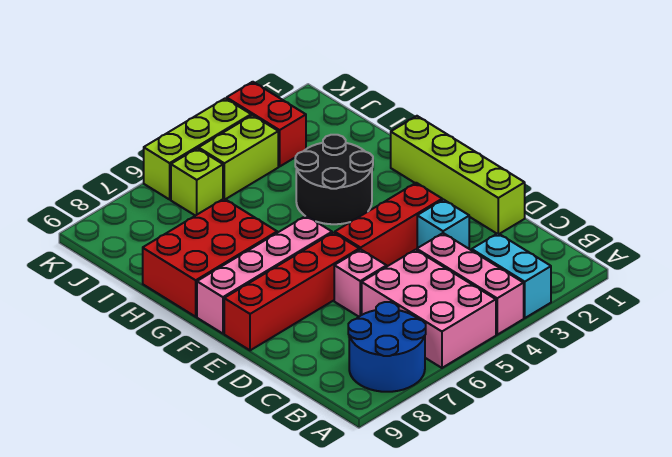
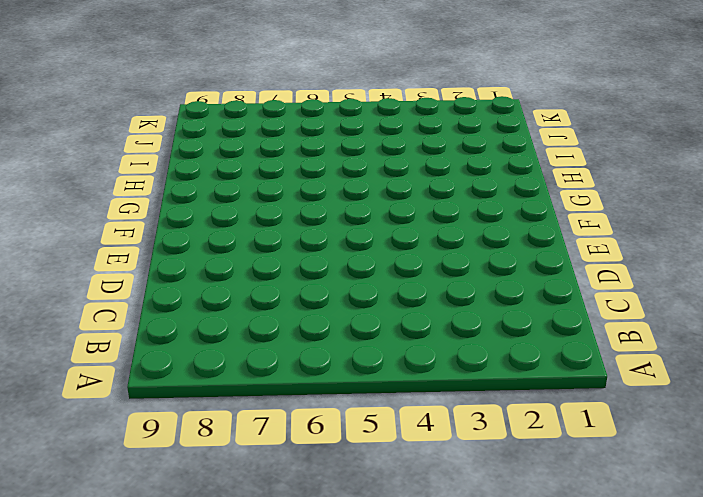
none -> cyan brick A3:B3 level 1
none -> pink brick A4:C4 level 1
none -> pink brick A5:C6 level 1

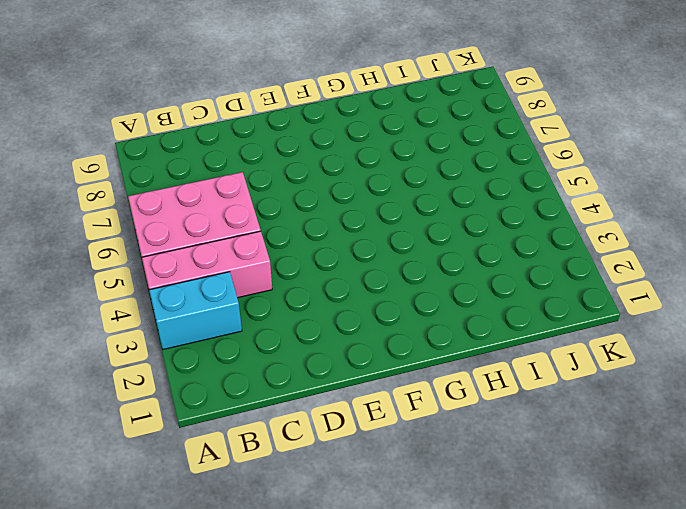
none -> blue round brick A7:B8 level 1
none -> lime brick D1:G1 level 1
none -> cyan brick D3 level 1

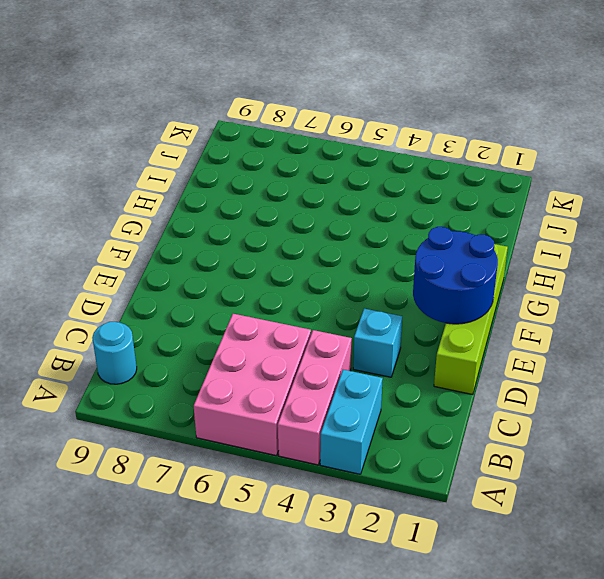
cyan round brick B9 level 1 -> none
blue round brick E1:F2 level 2 -> blue round brick A7:B8 level 1
none -> pink brick D6 level 1
none -> red brick E3:E5 level 1
none -> red brick E6:E9 level 1

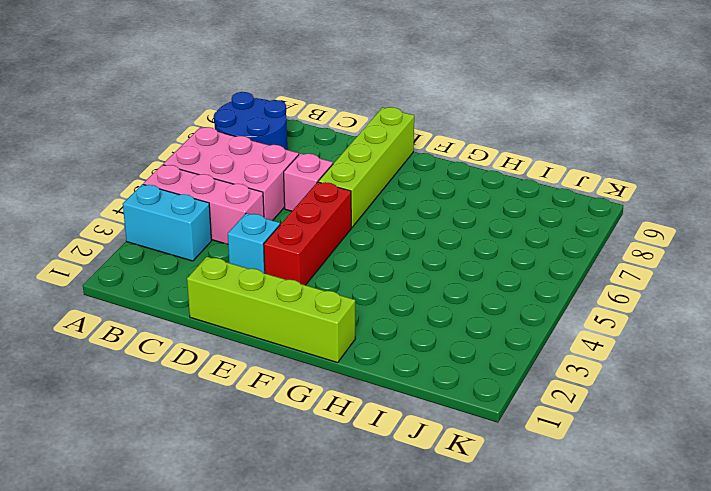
lime brick E6:E9 level 1 -> red brick E6:E9 level 1
none -> pink brick F6:F9 level 1
none -> black round brick G3:H4 level 1
none -> red brick G7:H9 level 1

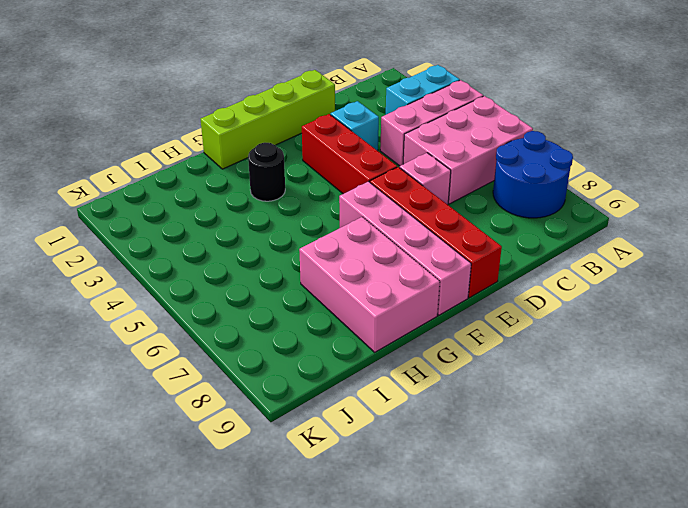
black round brick G3 level 1 -> black round brick G3:H4 level 1
pink brick G7:H9 level 1 -> red brick G7:H9 level 1
none -> red brick J3:K3 level 1
none -> lime brick J4:J5 level 1
none -> lime brick J6 level 1

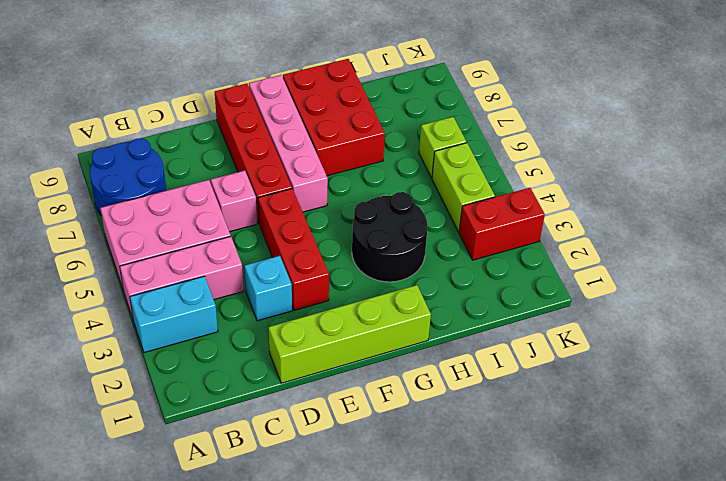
none -> lime brick K4:K6 level 1

